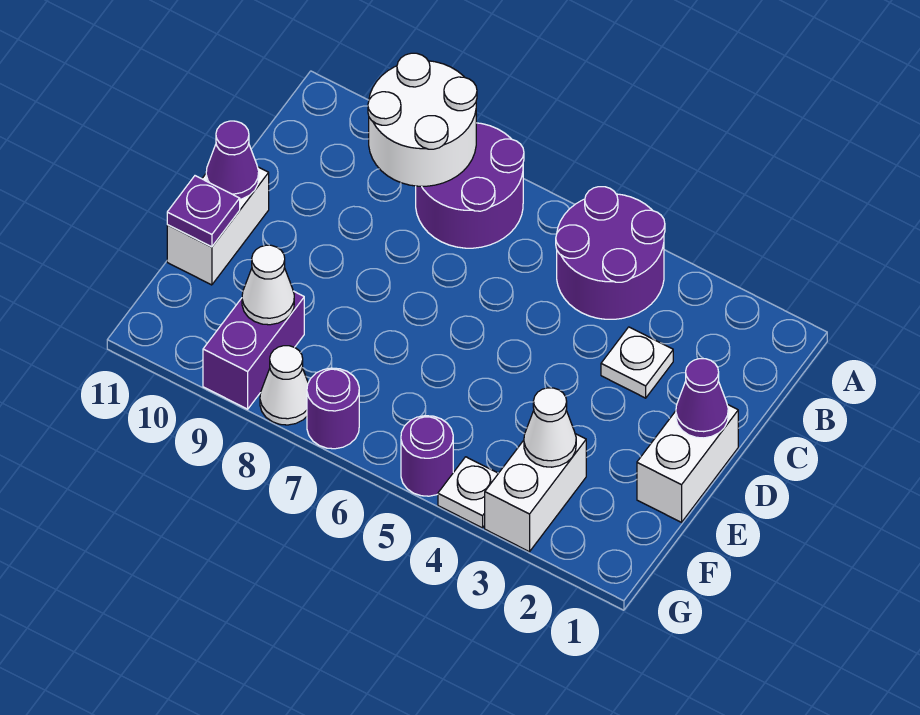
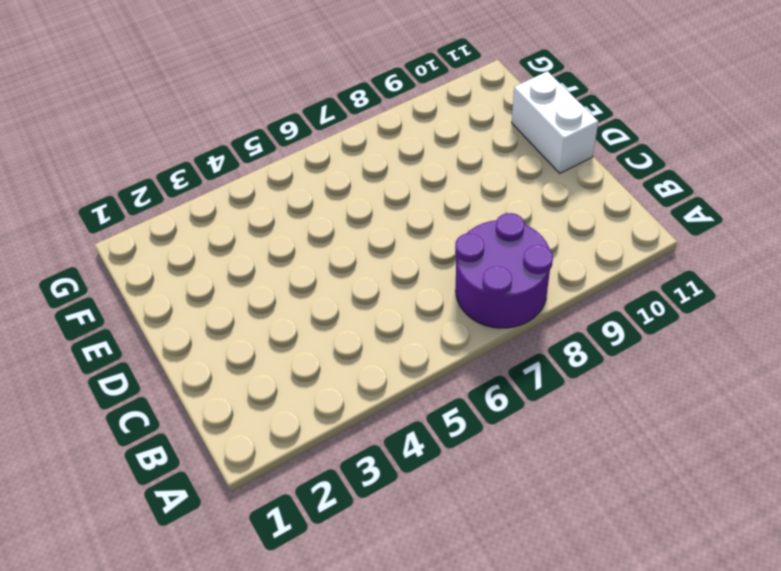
none -> purple round brick A4:B5 level 1
none -> white plate C3 level 1
none -> white brick D1:E1 level 1

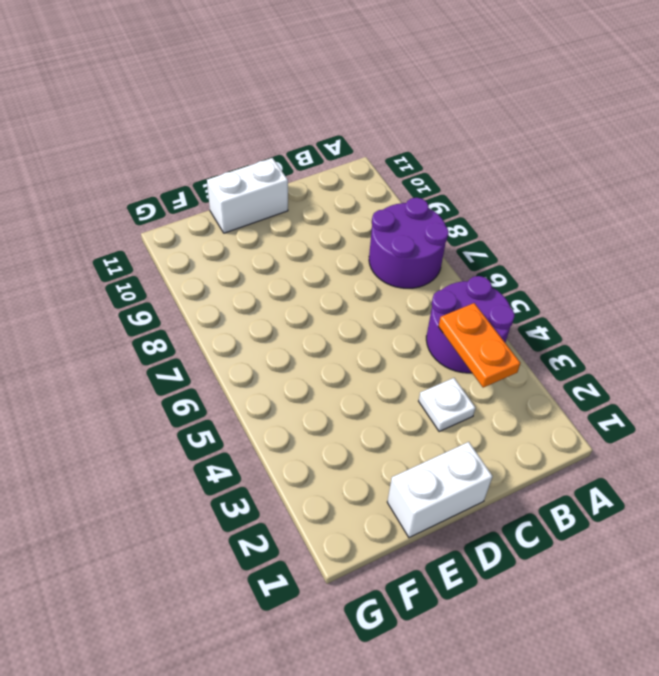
orange plate B3:B4 level 2 -> none
none -> white brick F3:G3 level 1
none -> purple brick F9:G9 level 1
none -> white plate G4 level 1

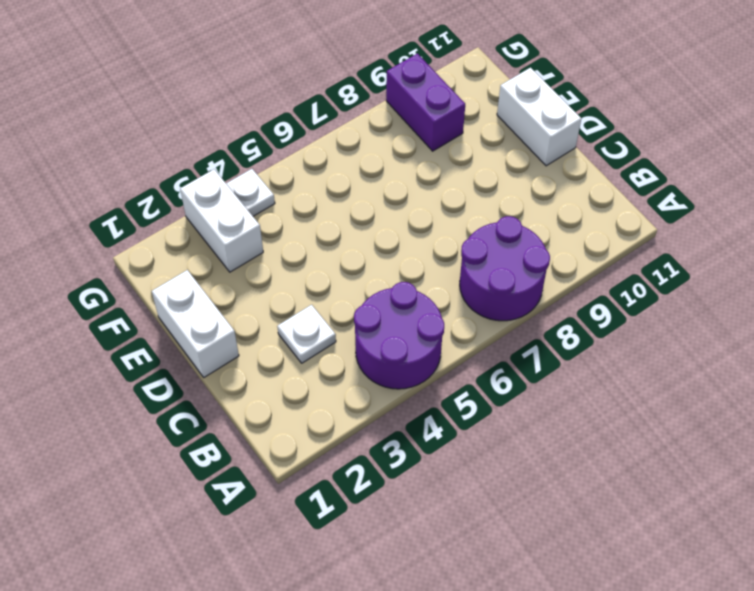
none -> purple round brick G5 level 1
none -> purple round brick G7 level 1
none -> white cone G8 level 1

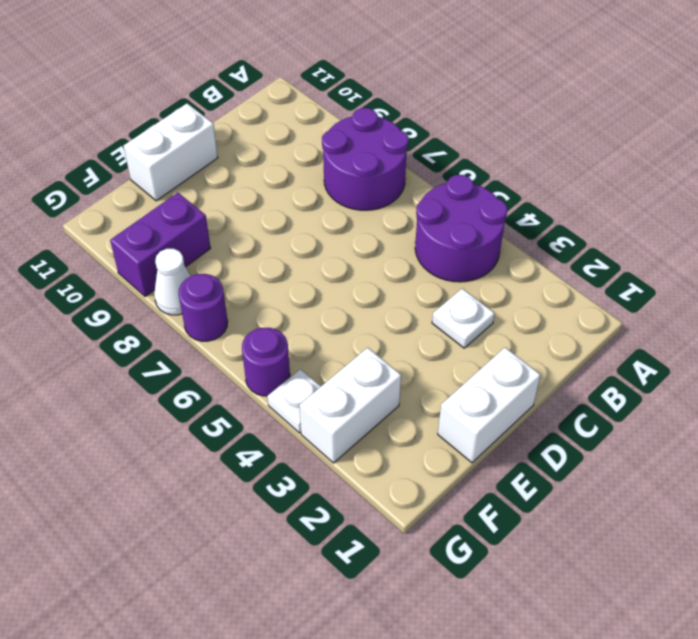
none -> white round brick A8:B9 level 2
none -> purple cone D1 level 2
none -> purple cone D11 level 2

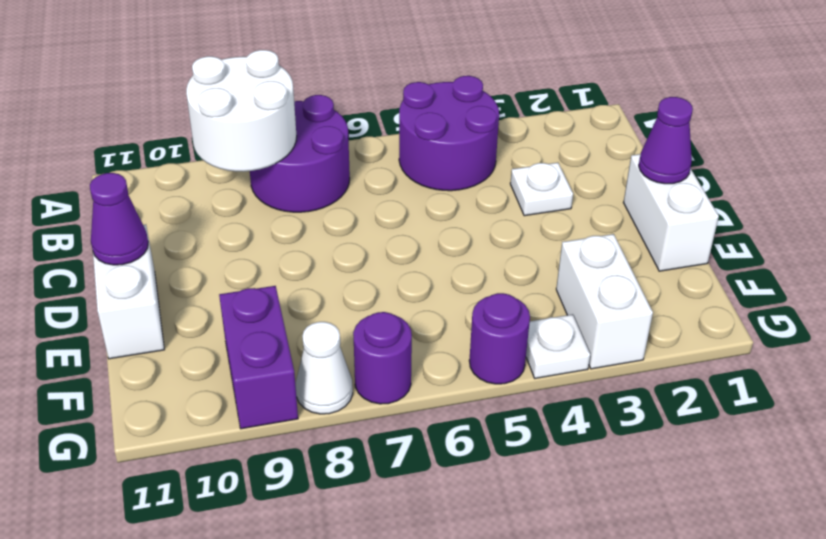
none -> purple plate E11 level 2
none -> white cone F3 level 2
none -> white cone F9 level 2

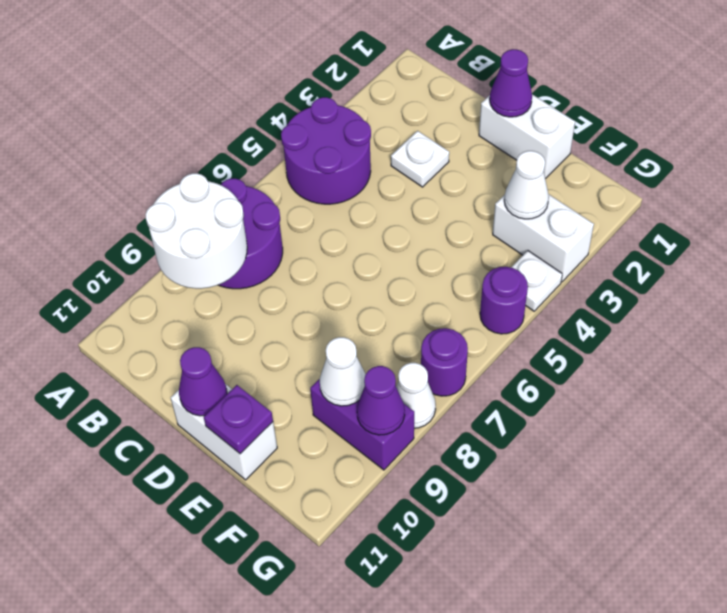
purple cone G9 level 2 -> none

